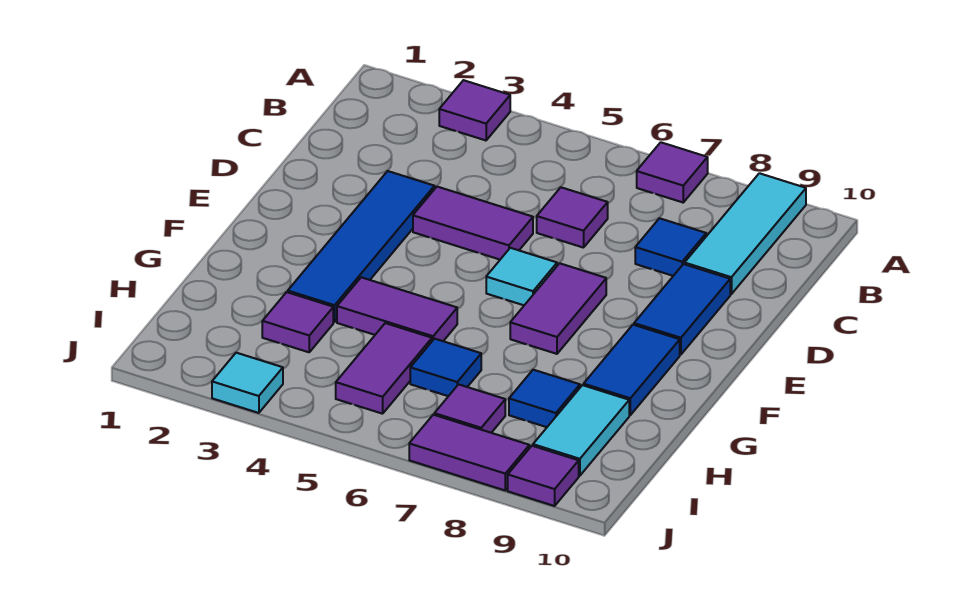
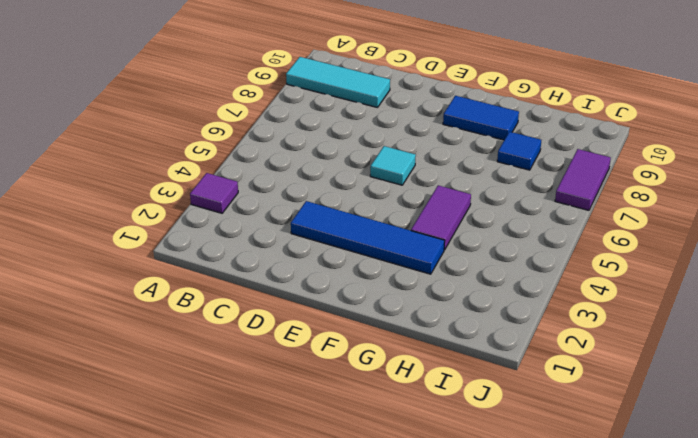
none -> purple tile A7 level 1
none -> purple tile C6 level 1
none -> blue tile C8 level 1

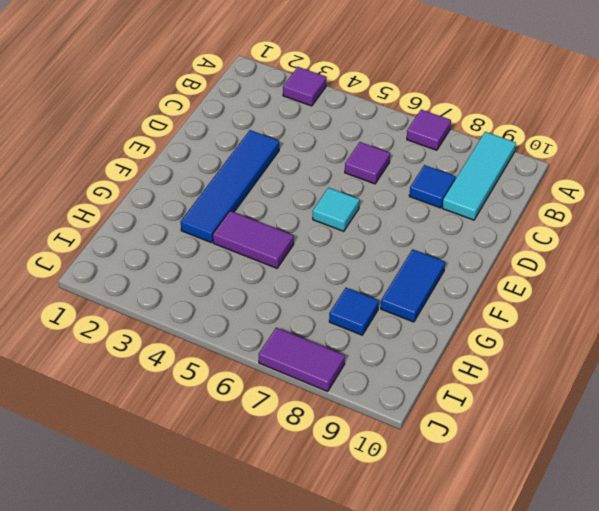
none -> purple tile D4:D5 level 1
none -> blue tile D9:E9 level 1
none -> purple tile E7:F7 level 1

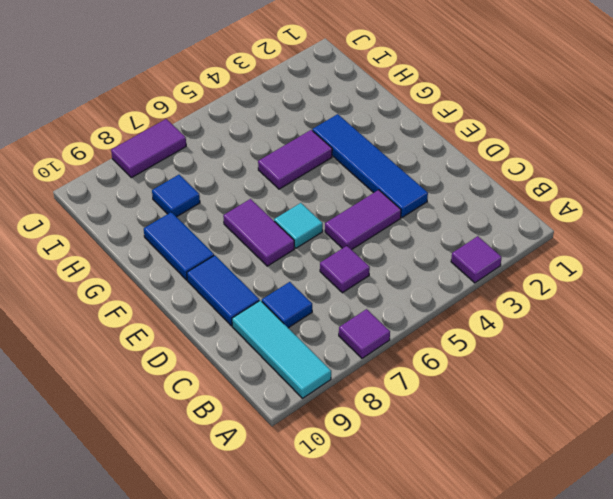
none -> purple tile H3 level 1
none -> purple tile H5:I5 level 1
none -> blue tile H6 level 1

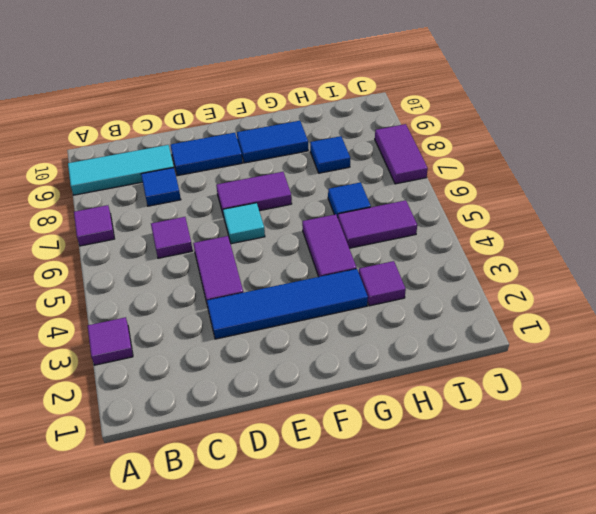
none -> cyan tile H9:I9 level 1
none -> purple tile I7 level 1
none -> cyan tile J3 level 1

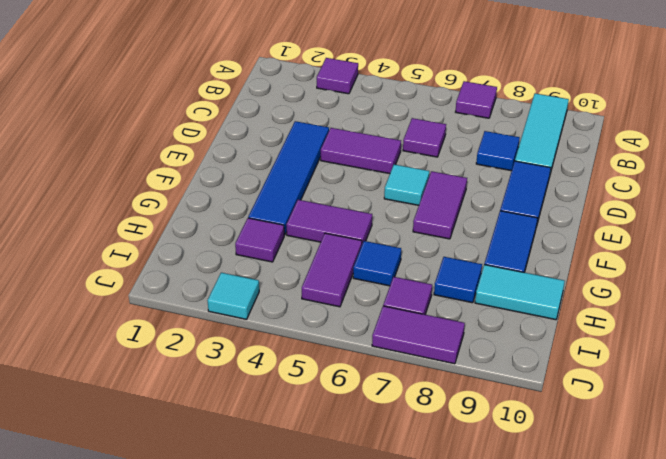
cyan tile H9:H10 level 1 -> cyan tile H9:I9 level 1
none -> purple tile J9 level 1

